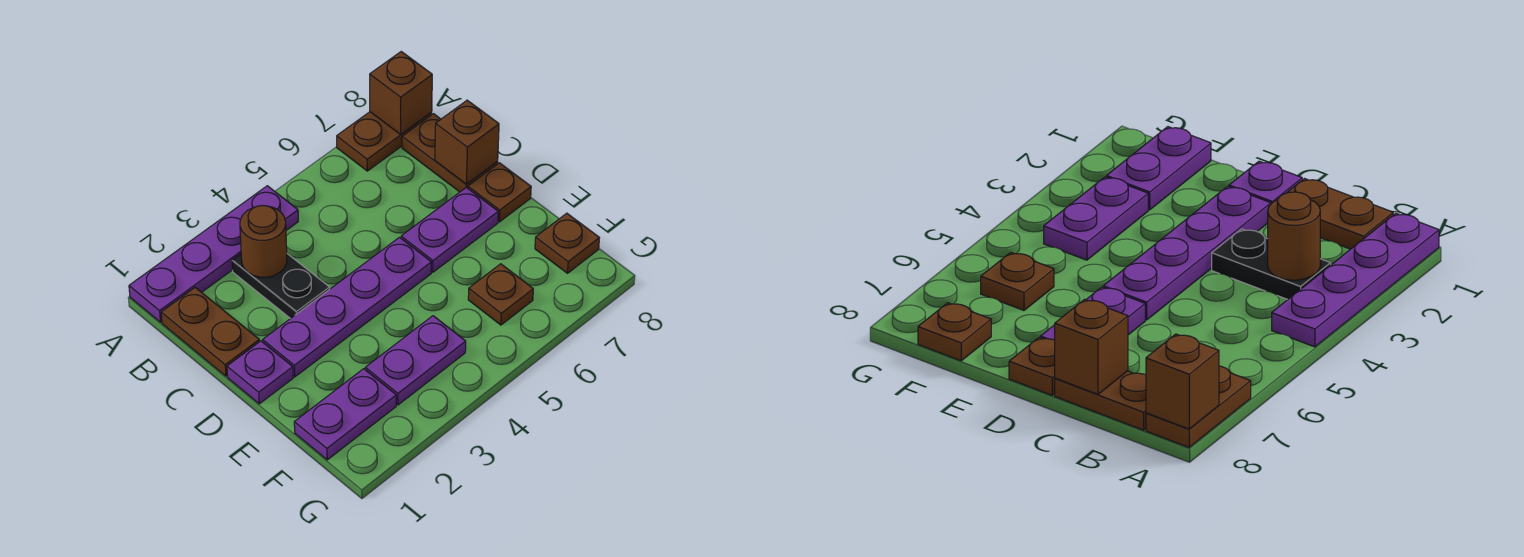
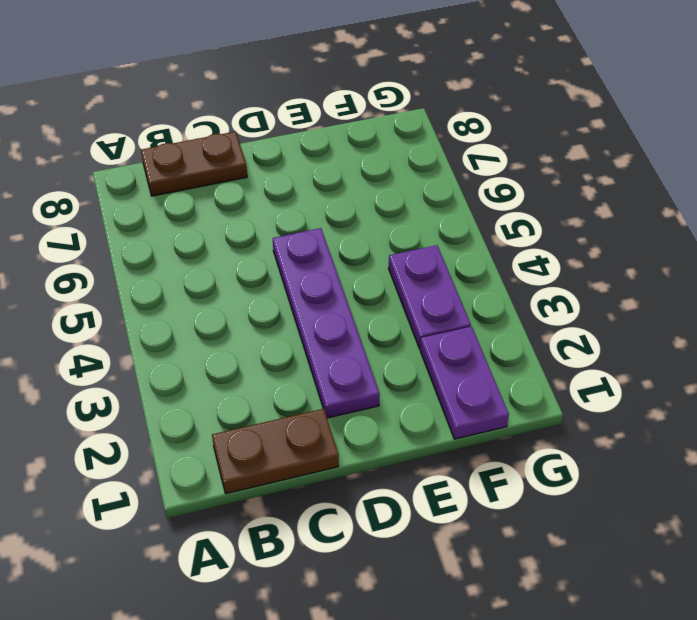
none -> purple plate A1:A4 level 1
none -> brown plate A7:A8 level 1
none -> black plate B3:C3 level 1

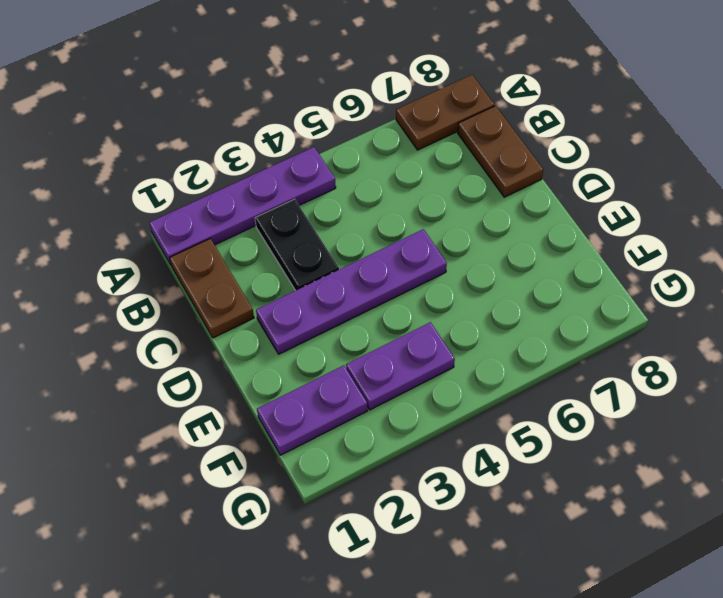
none -> purple plate D1 level 1
none -> purple plate D6:D7 level 1
none -> brown plate D8 level 1

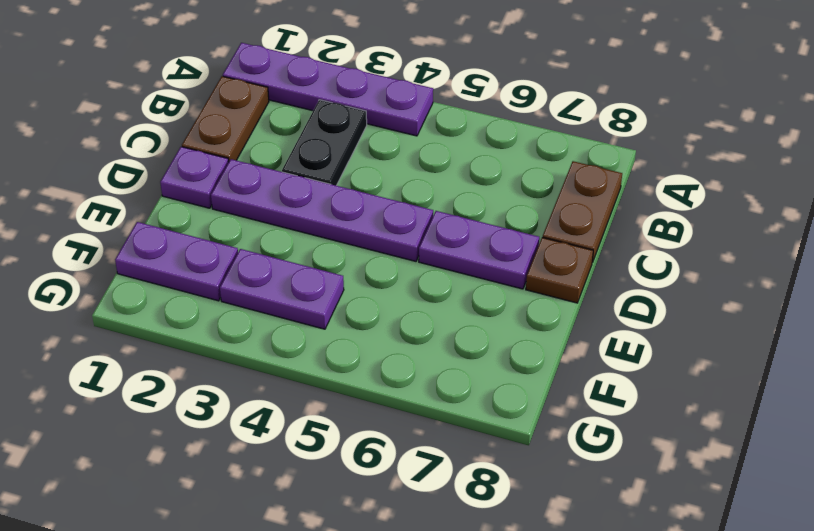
none -> brown plate A7:A8 level 1
none -> brown plate F6 level 1
none -> brown plate F8 level 1

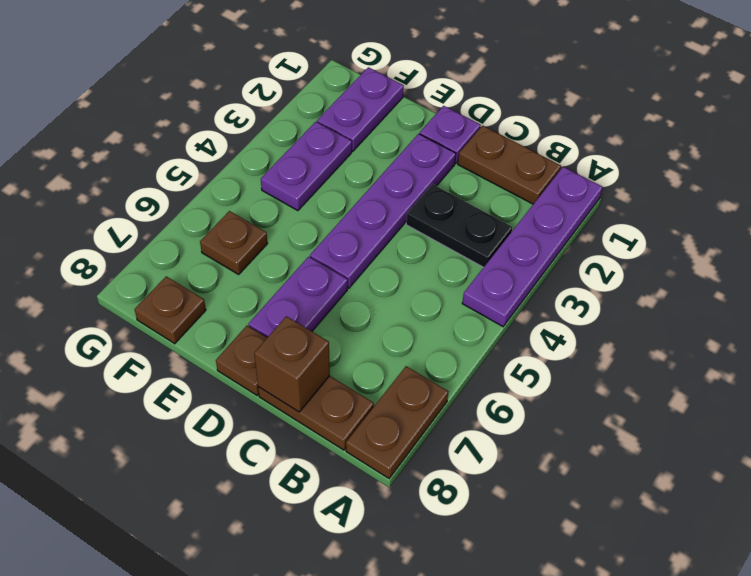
none -> brown brick A8 level 2
none -> brown round brick B3 level 2

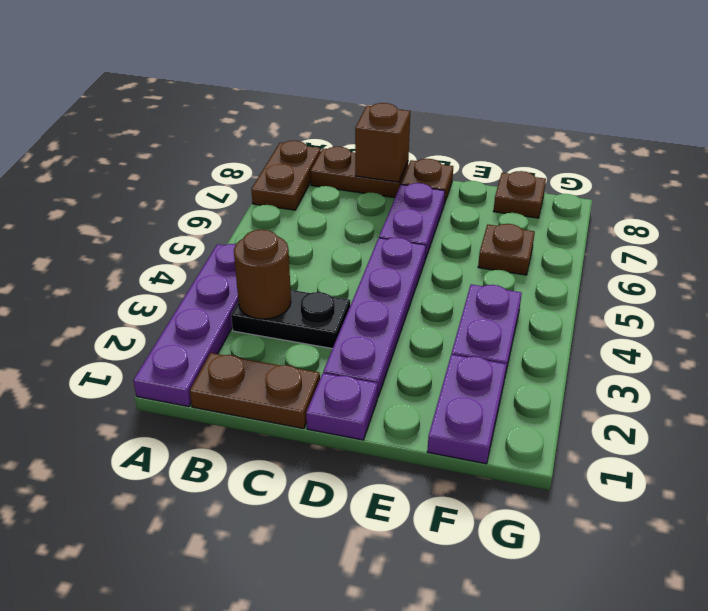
none -> brown brick A8 level 2

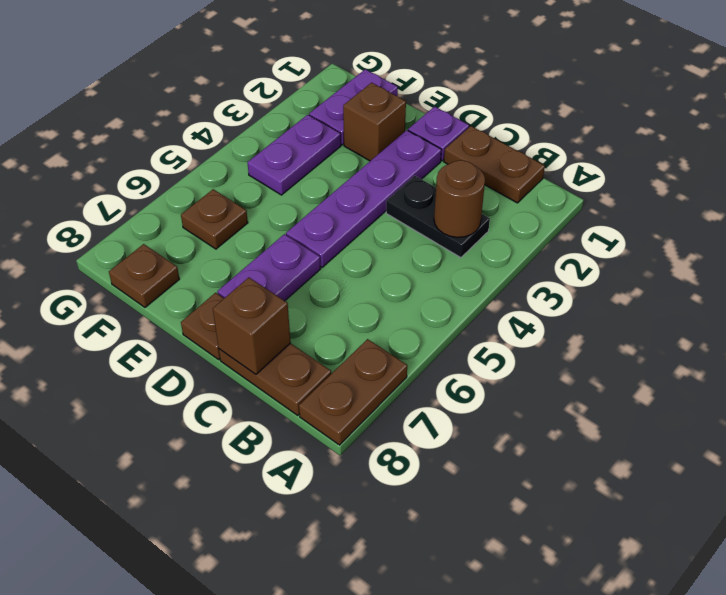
brown brick E2 level 1 -> brown brick A8 level 2
none -> purple plate A1:A4 level 1

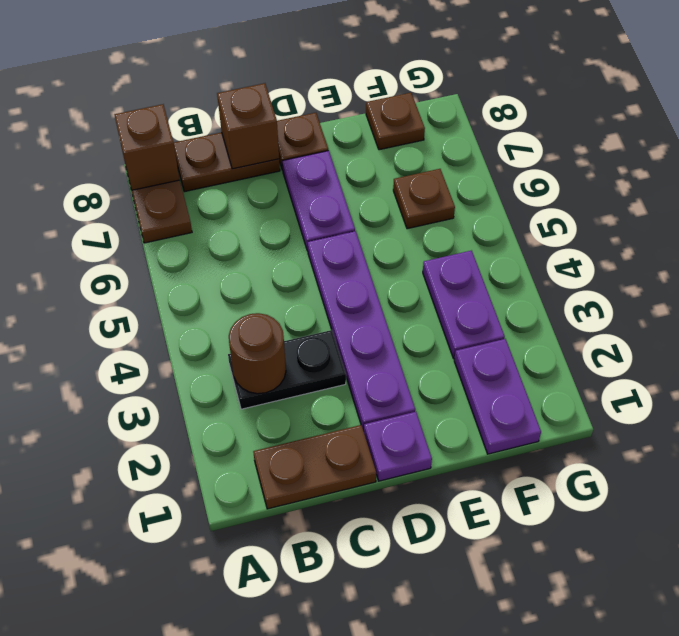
none -> purple plate A1:A4 level 1

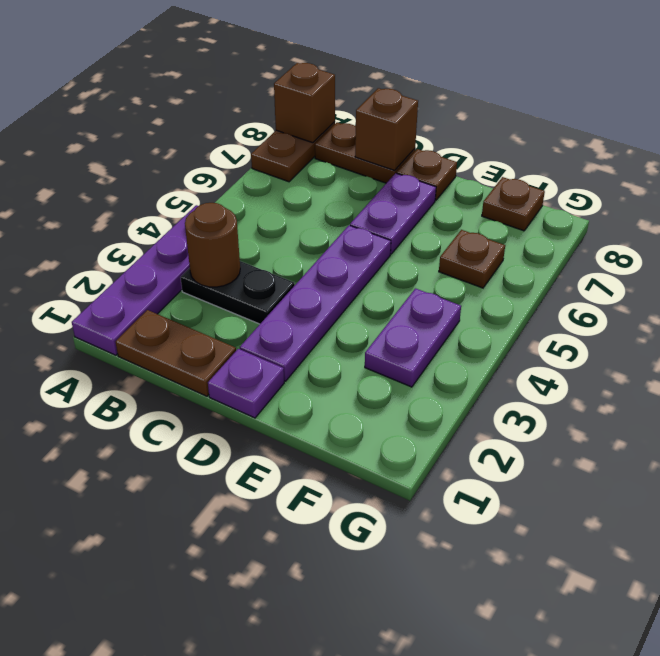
none -> purple plate F1:F2 level 1

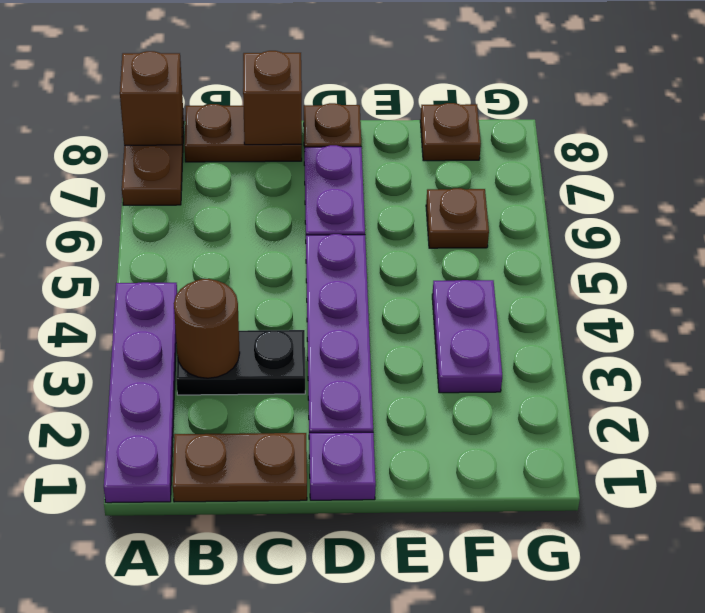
none -> purple plate F1:F2 level 1

